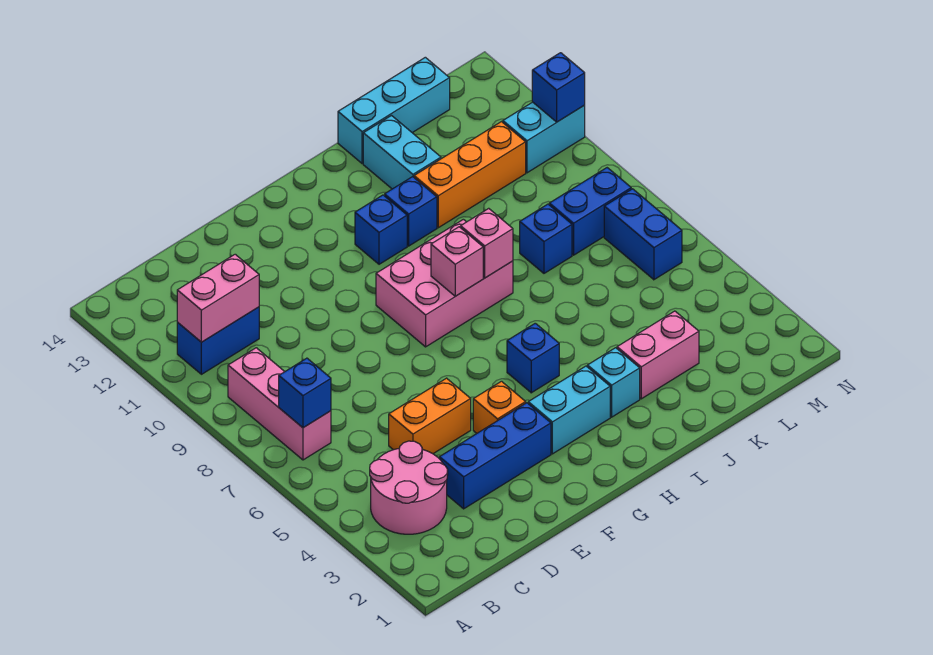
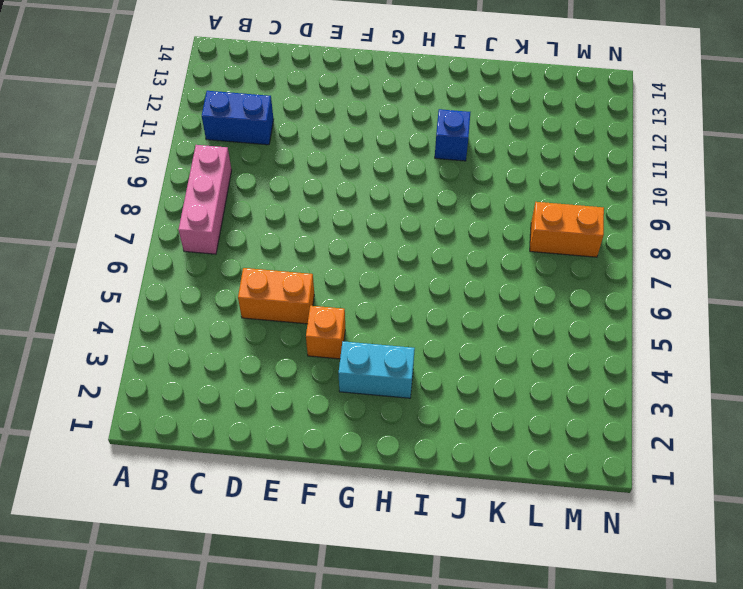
orange brick L8:M8 level 1 -> blue brick L8:M8 level 1
none -> pink round brick B3:C4 level 1
none -> blue brick D3:F3 level 1
none -> pink brick G8:I9 level 1

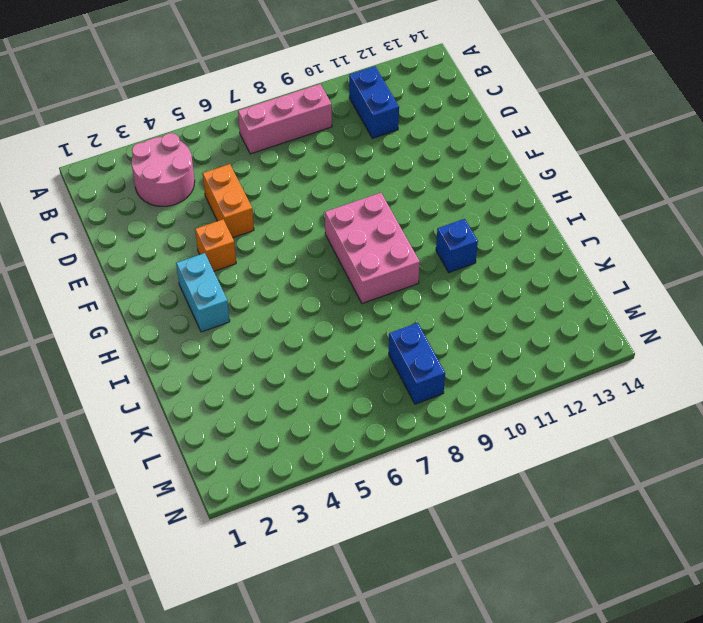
none -> blue brick D3:F3 level 1
none -> blue brick H5 level 1
none -> blue brick H11 level 1

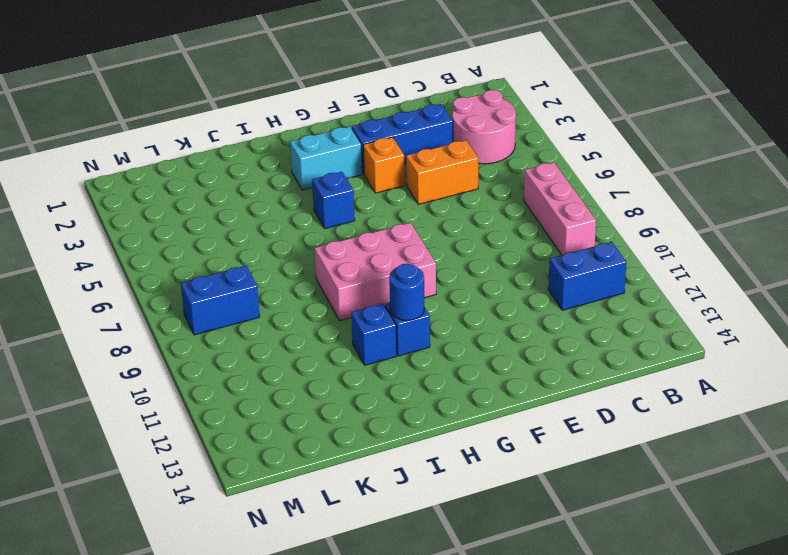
blue round brick H11 level 2 -> none
none -> cyan brick I3 level 1
none -> pink brick J3:K3 level 1
none -> orange brick J11:L11 level 1

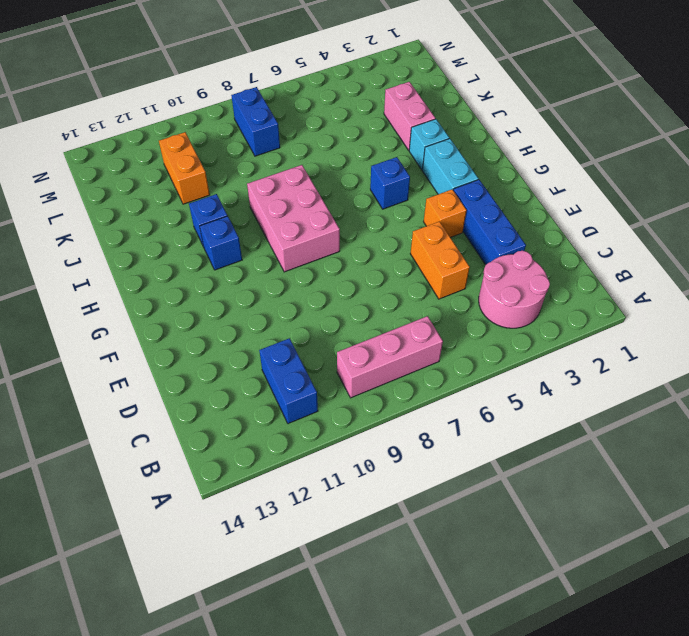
orange brick K11:L11 level 1 -> orange brick J11:L11 level 1
none -> cyan brick J12:J13 level 1
none -> cyan brick J14:L14 level 1
none -> blue brick K8 level 1

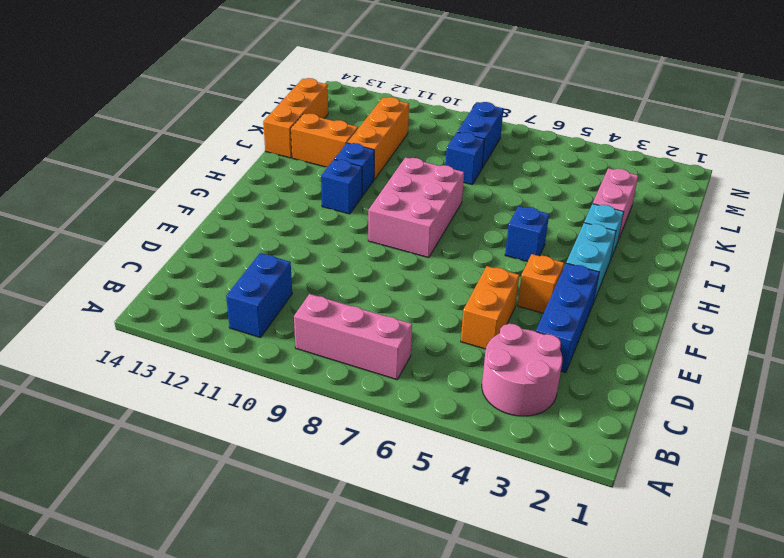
orange brick J12:J13 level 1 -> cyan brick J12:J13 level 1
orange brick J14:L14 level 1 -> cyan brick J14:L14 level 1
none -> blue brick M6:M7 level 1
none -> cyan brick M11:N11 level 1
none -> blue brick B7 level 2

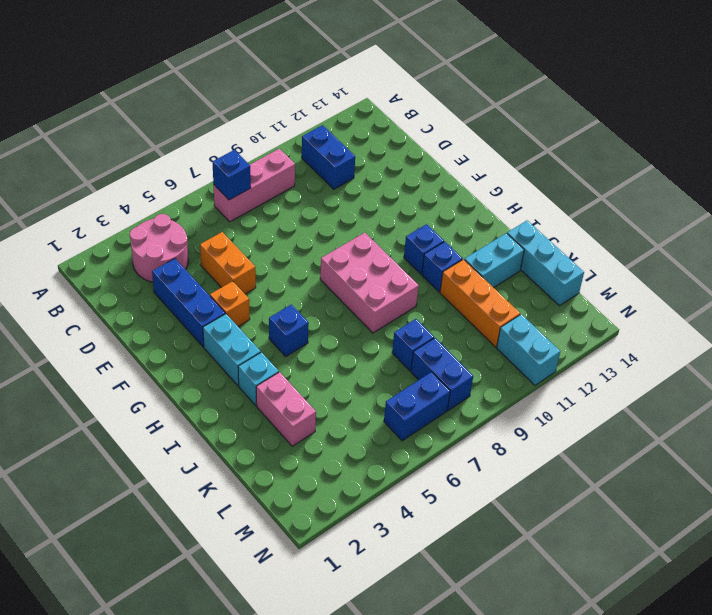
none -> pink brick B11:C11 level 2
none -> pink brick H8 level 2
none -> pink brick I8 level 2

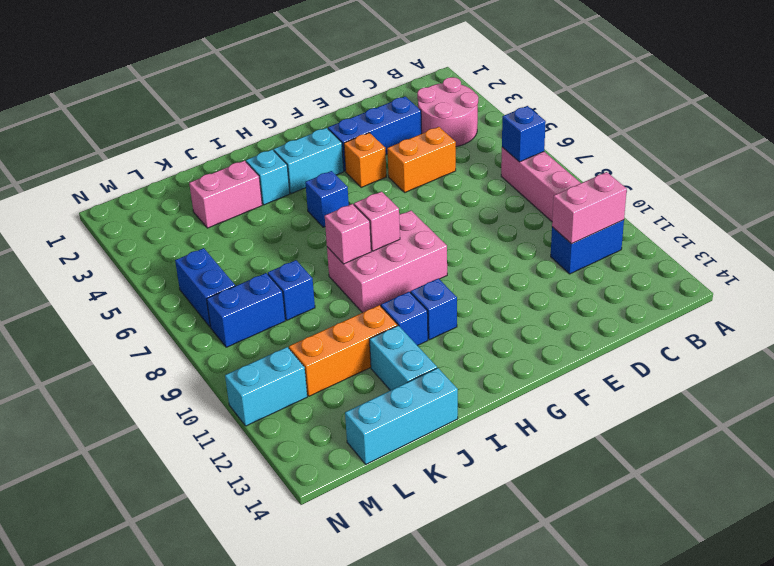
none -> blue brick N11 level 2

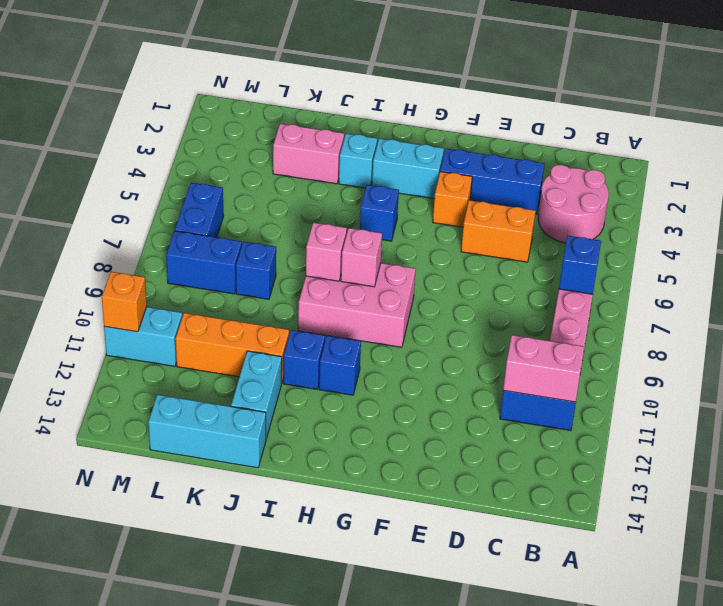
orange brick N11 level 2 -> blue brick N11 level 2

